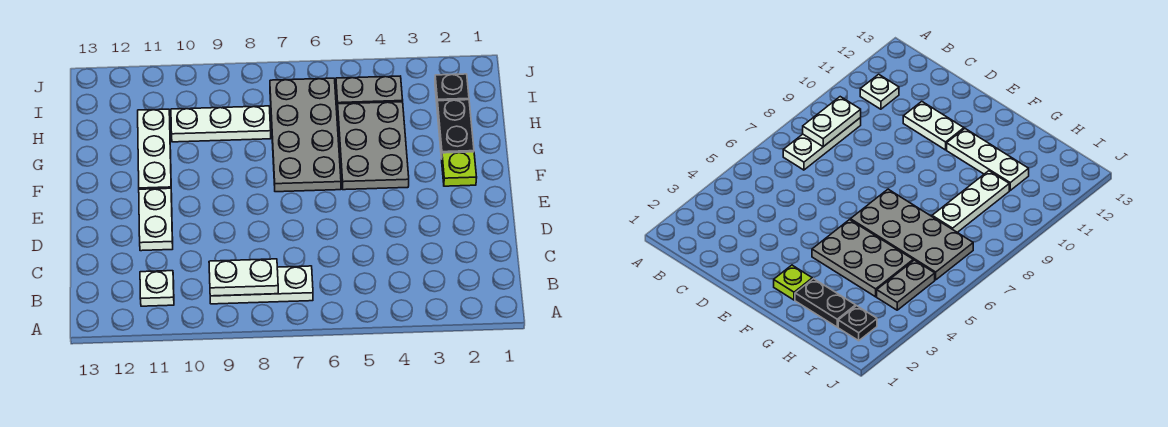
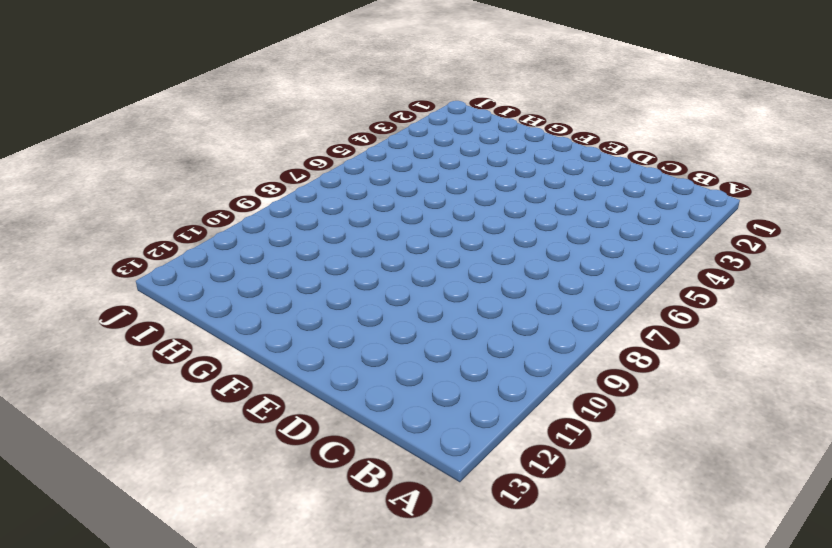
none -> white plate B7:B9 level 1
none -> white plate B11 level 1
none -> white plate D11:E11 level 1

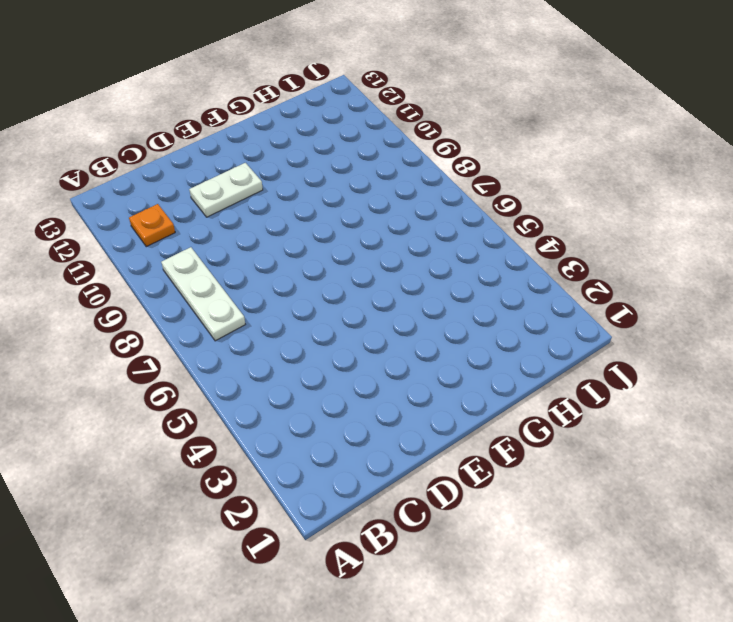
orange plate B11 level 1 -> white plate B11 level 1
none -> lime plate F2 level 1
none -> grey plate F4:H5 level 1
none -> grey plate F6:I7 level 1

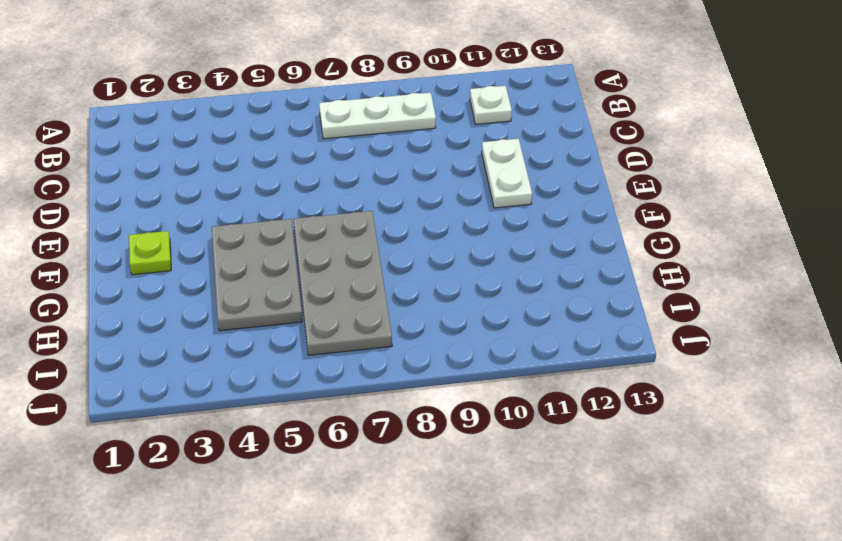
none -> white plate F11:H11 level 1
none -> black plate G2:H2 level 1
none -> white plate H8:H10 level 1

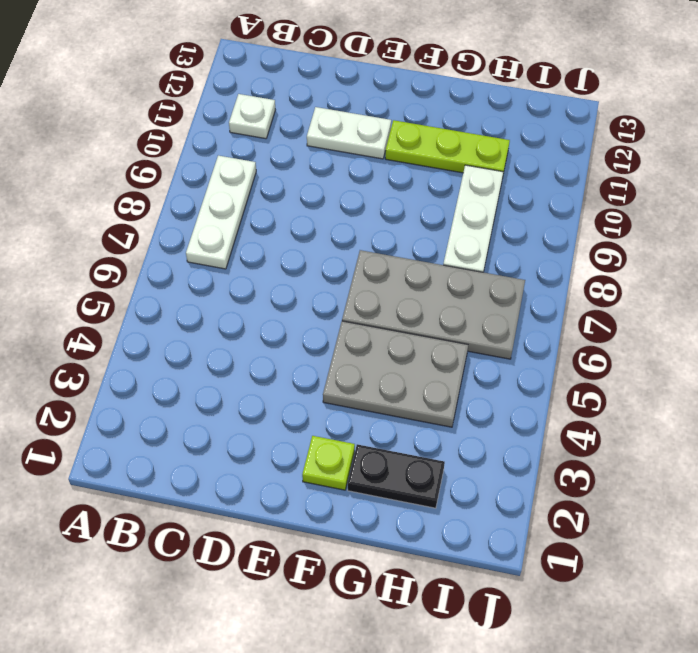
lime plate F11:H11 level 1 -> white plate F11:H11 level 1
none -> black plate I2 level 1
none -> grey plate I4:I5 level 1
none -> white plate B8:B9 level 2

